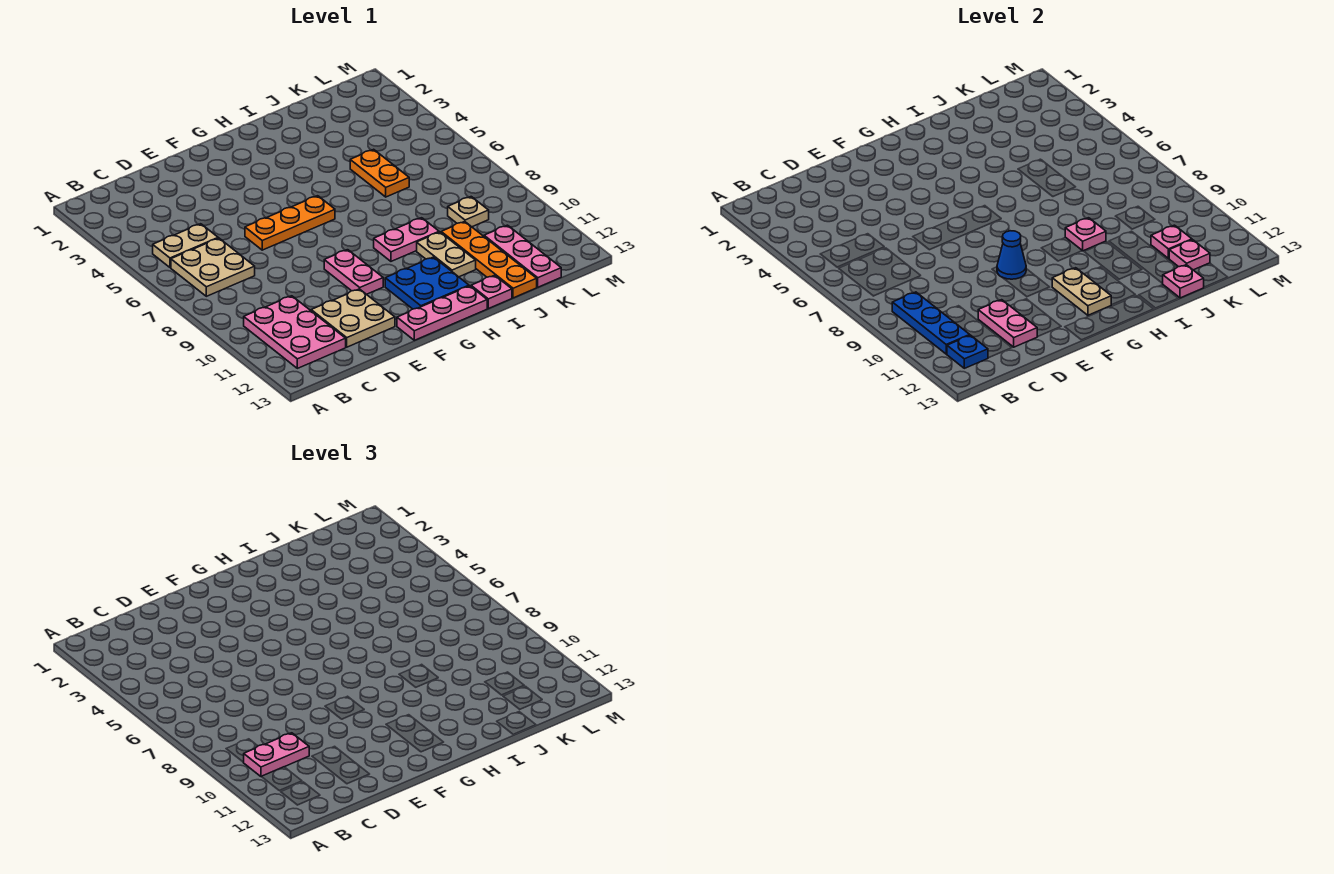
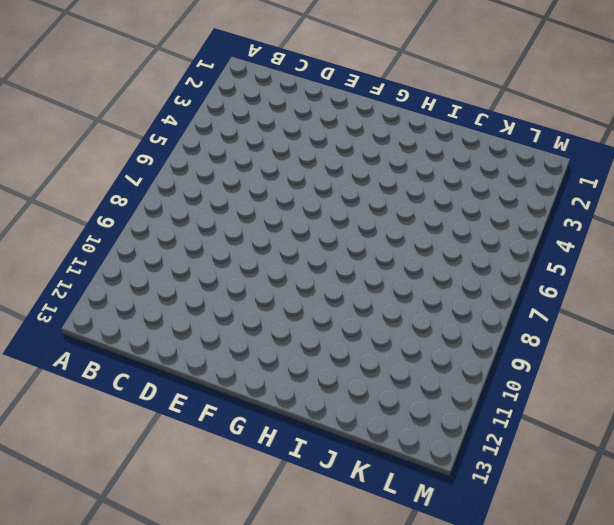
none -> tan plate B5:C5 level 1
none -> tan plate B6:C7 level 1
none -> pink plate B10:C12 level 1

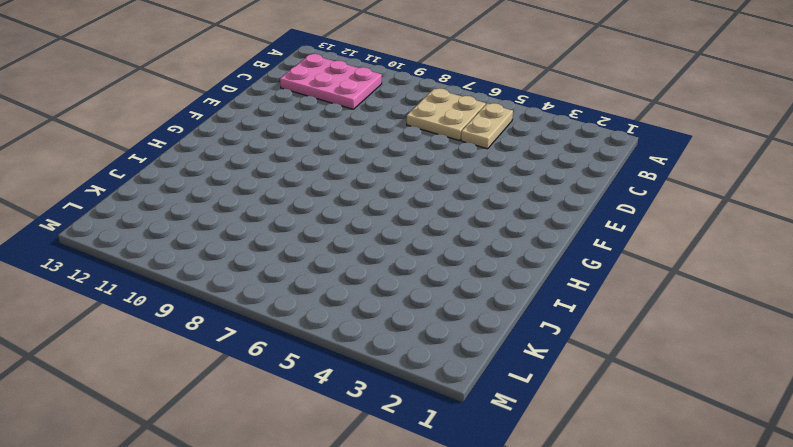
none -> tan plate D11:E12 level 1
none -> orange plate E6:G6 level 1
none -> pink plate F9:F10 level 1

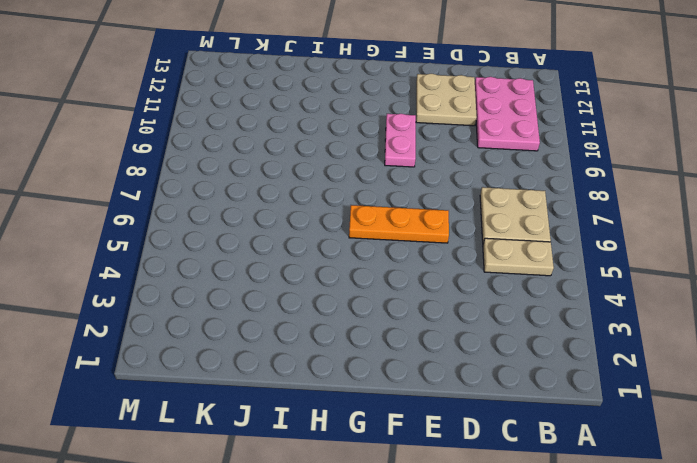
none -> pink plate F13:H13 level 1
none -> blue plate G11:H12 level 1
none -> pink plate H9:I9 level 1

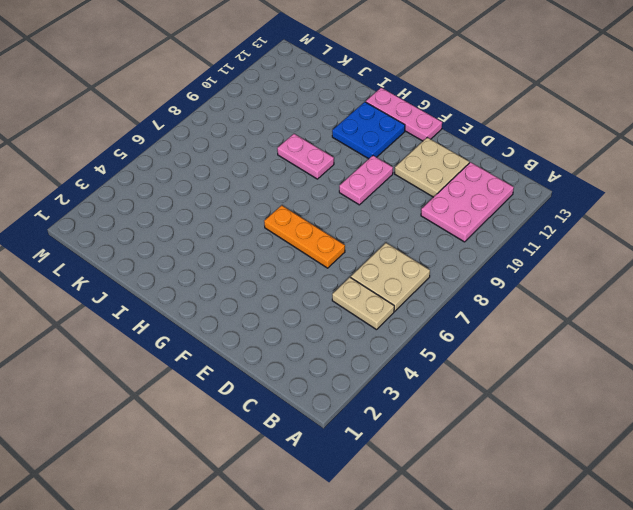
none -> tan plate I10:I11 level 1
none -> pink plate I13 level 1
none -> orange plate J5:J6 level 1

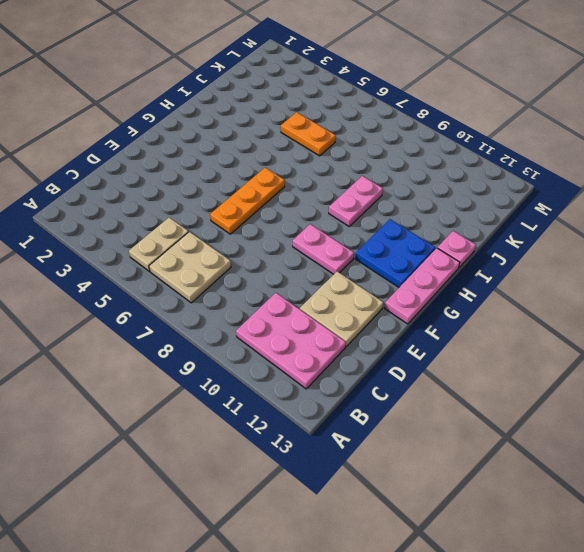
none -> tan plate I10:I11 level 1
none -> orange plate J10:J13 level 1
none -> tan plate K9 level 1

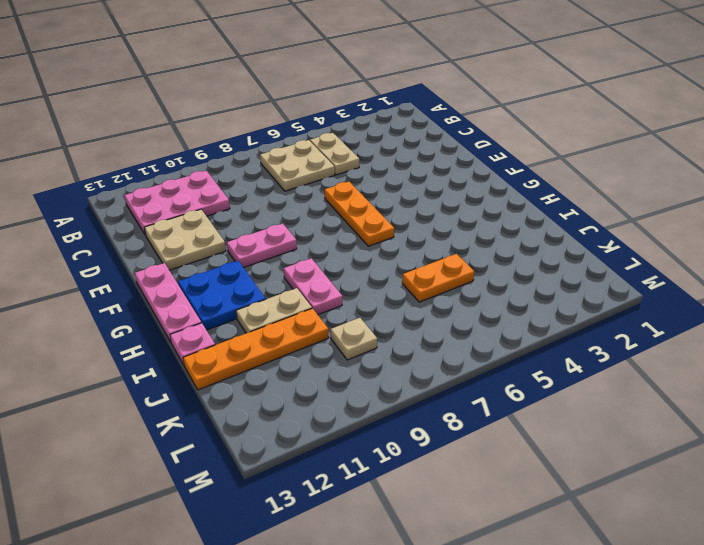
none -> pink plate K11:K13 level 1
none -> blue plate B9:B11 level 2
none -> blue plate B12 level 2

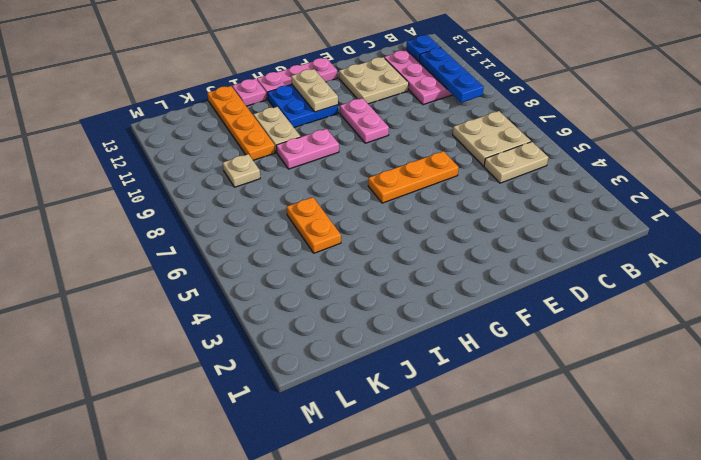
none -> pink plate K11:K13 level 1
none -> pink plate D11:D12 level 2
none -> blue cone F9 level 2

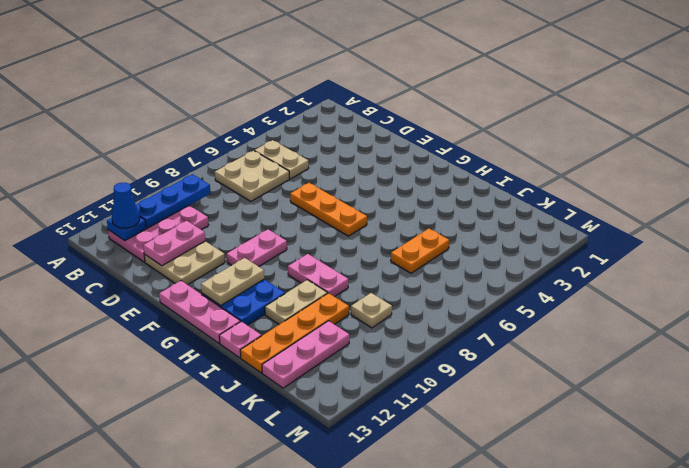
blue cone B12 level 3 -> blue cone F9 level 2
none -> pink plate I9 level 2
none -> pink plate J13 level 2
none -> pink plate K11 level 2

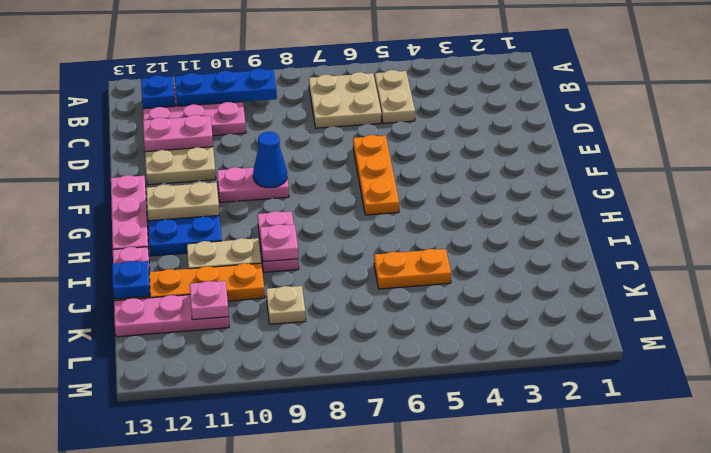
blue plate J13 level 2 -> pink plate J13 level 2
none -> pink plate K12 level 2
none -> pink plate B10:C10 level 3

